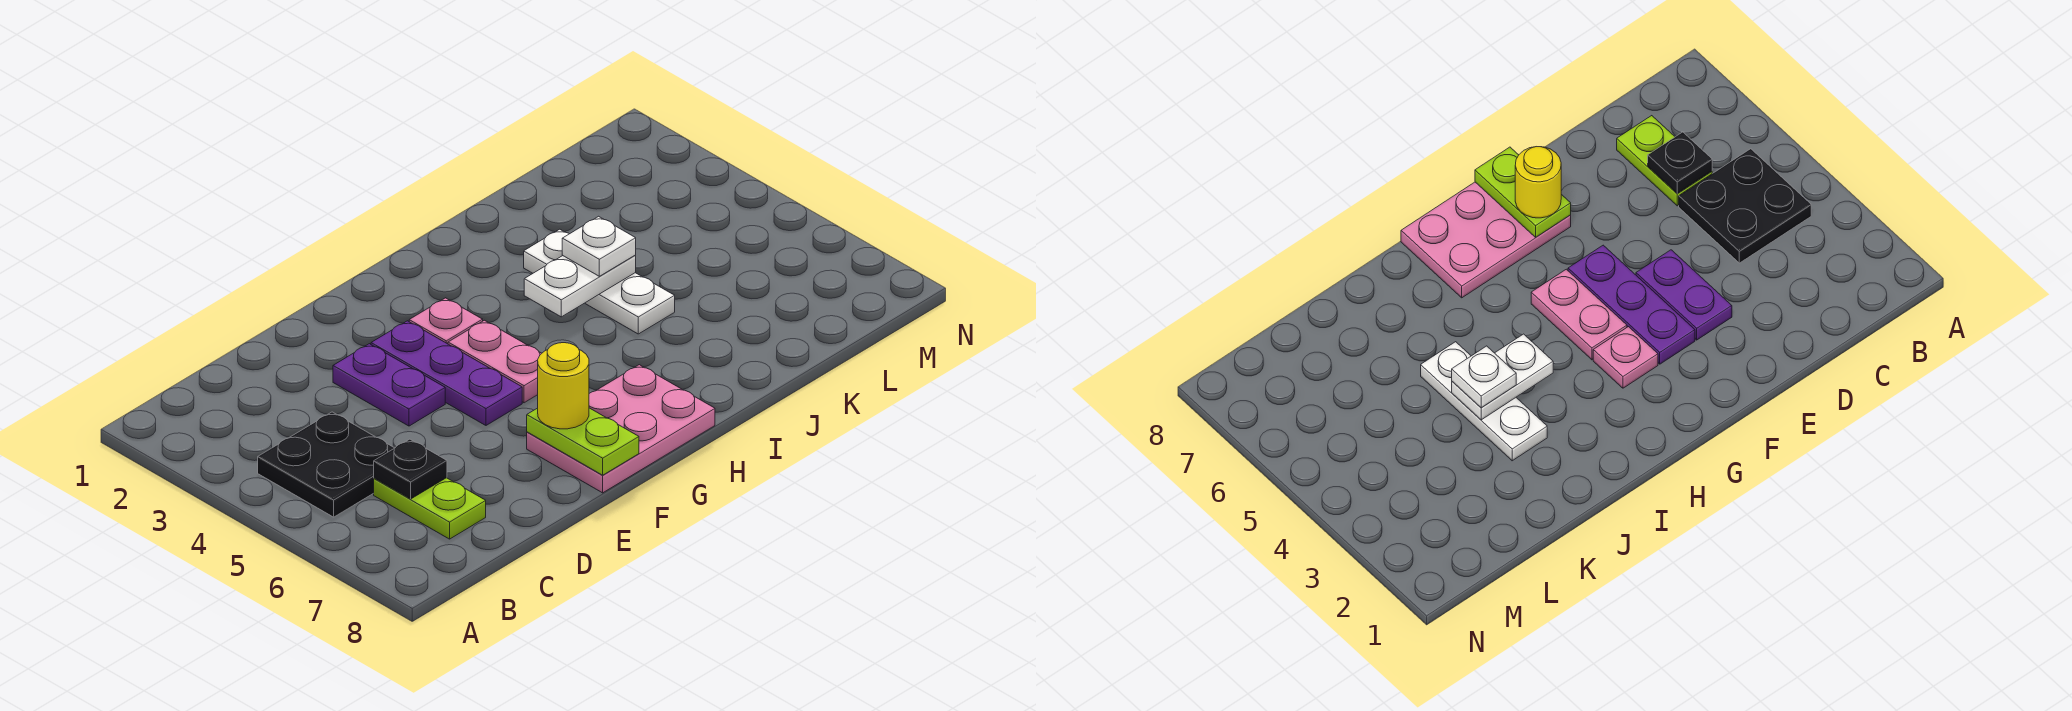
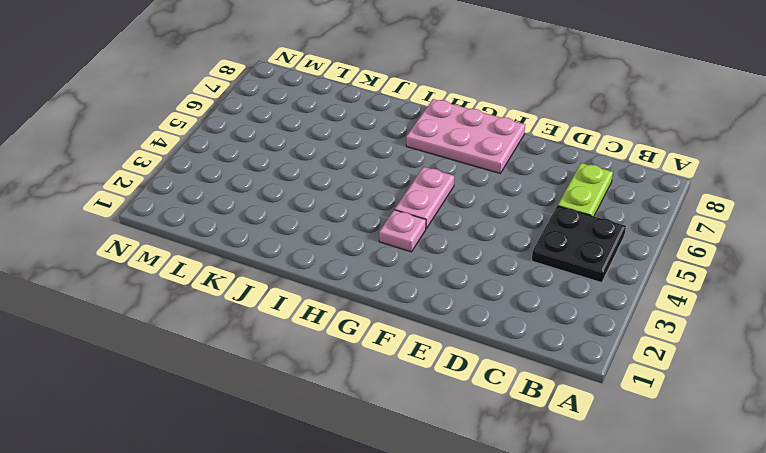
none -> purple plate E3:E4 level 1
none -> purple plate F3:F5 level 1
none -> white plate J3:J5 level 1

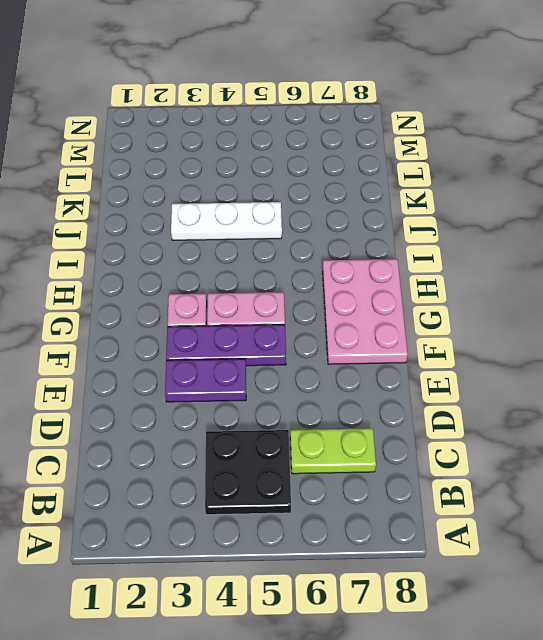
none -> black plate C6 level 2
none -> lime plate F7:F8 level 2
none -> white plate I4:J4 level 2

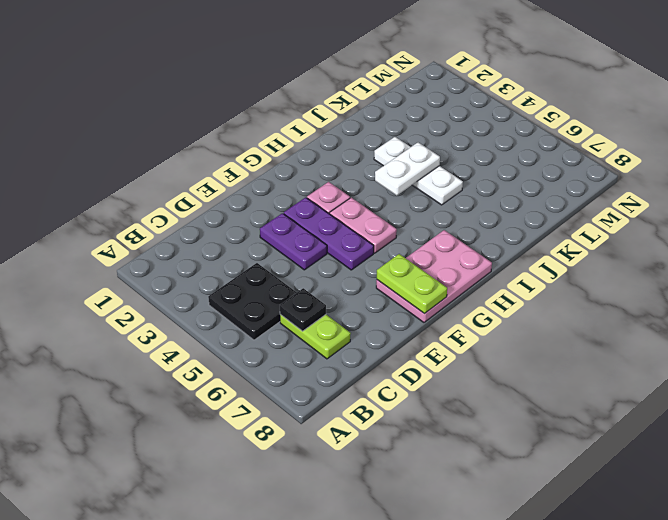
none -> yellow round brick F7 level 3
none -> white plate J4 level 3

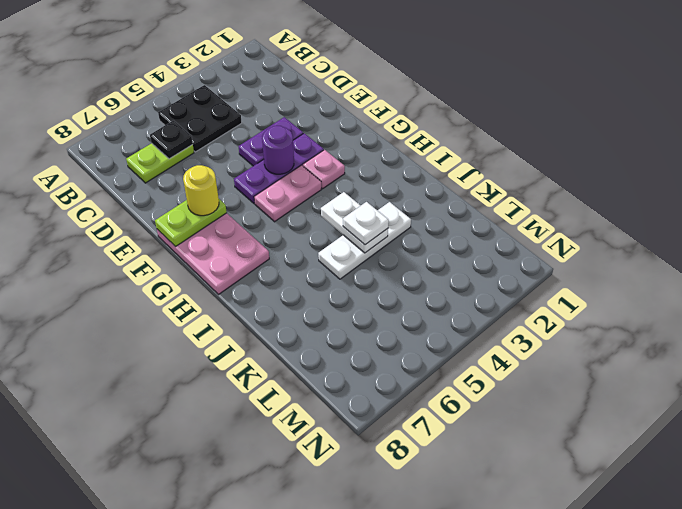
purple round brick F4 level 2 -> none

